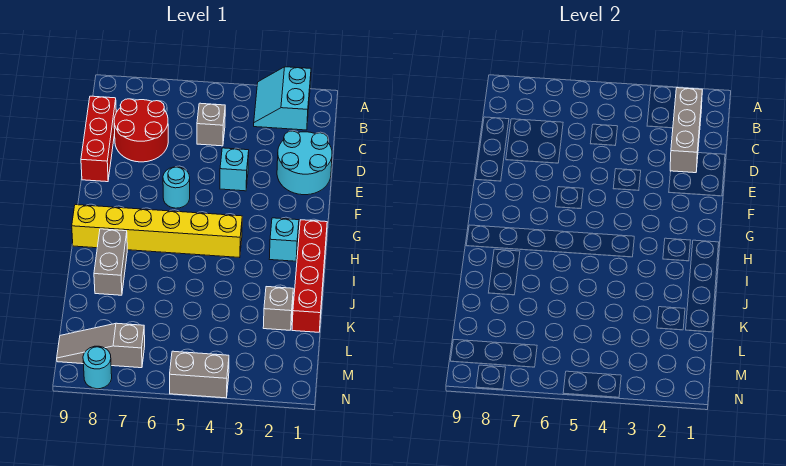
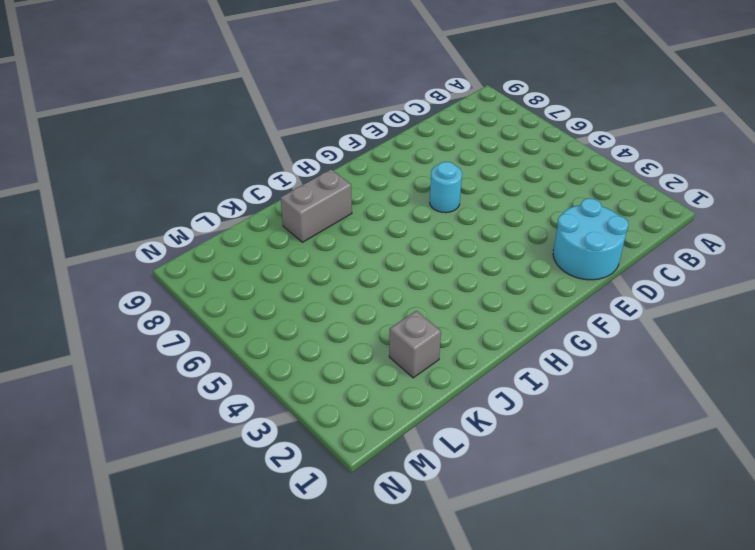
none -> cyan slope A2:B3 level 1 top 2
none -> grey brick C5 level 1
none -> red round brick C7:D8 level 1

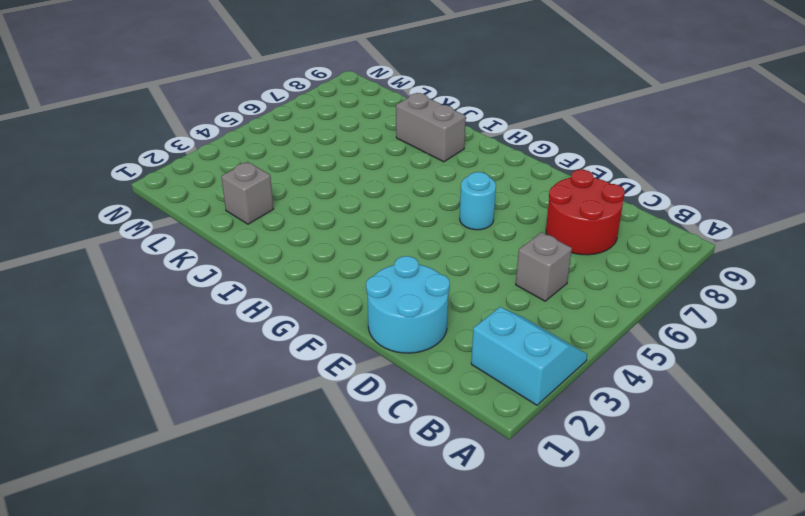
none -> red brick C9:E9 level 1
none -> cyan brick E4 level 1
none -> red brick H1:K1 level 1

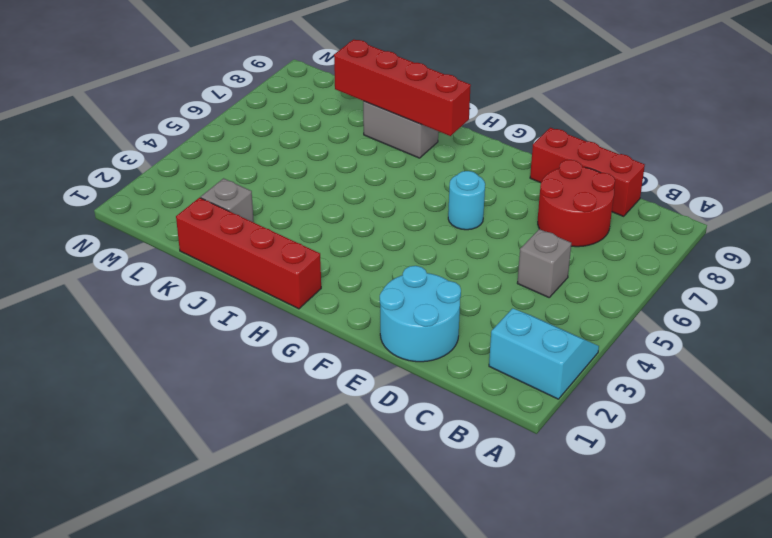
red brick H8:K8 level 2 -> none
none -> cyan brick E4 level 1
none -> cyan brick H2 level 1
none -> yellow brick H4:H9 level 1

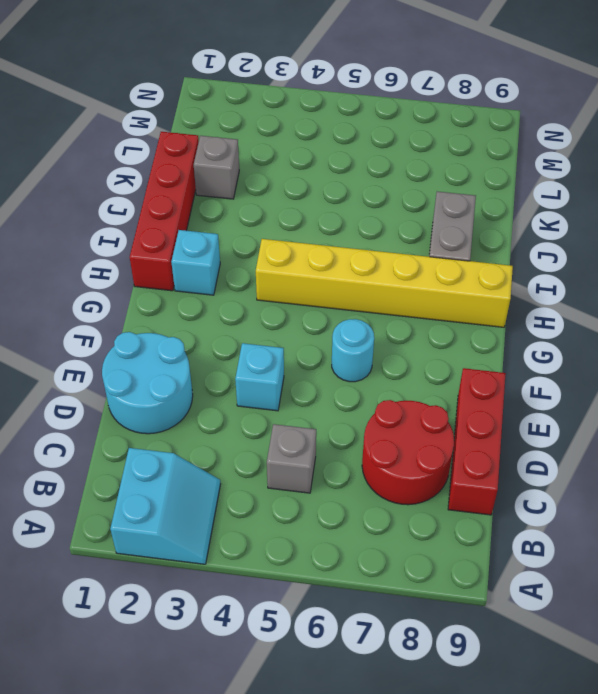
none -> grey slope M7:M9 level 1 top 7
none -> grey brick N4:N5 level 1
none -> cyan round brick N8 level 1

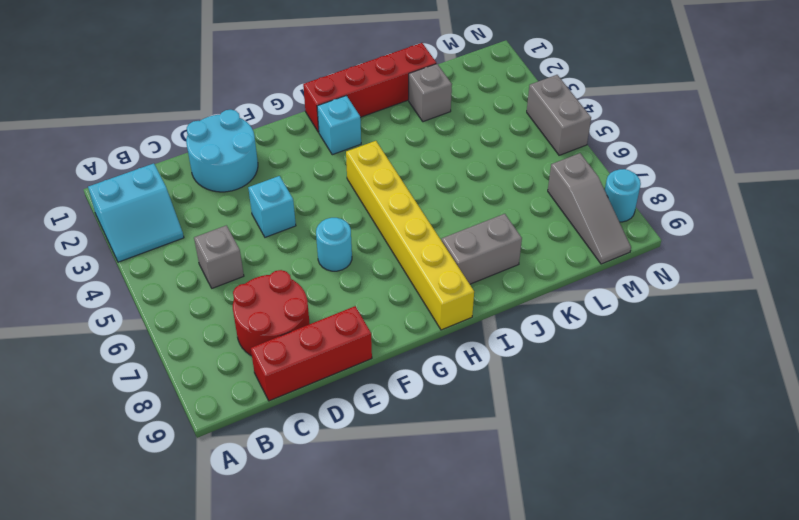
none -> grey brick B2:D2 level 2

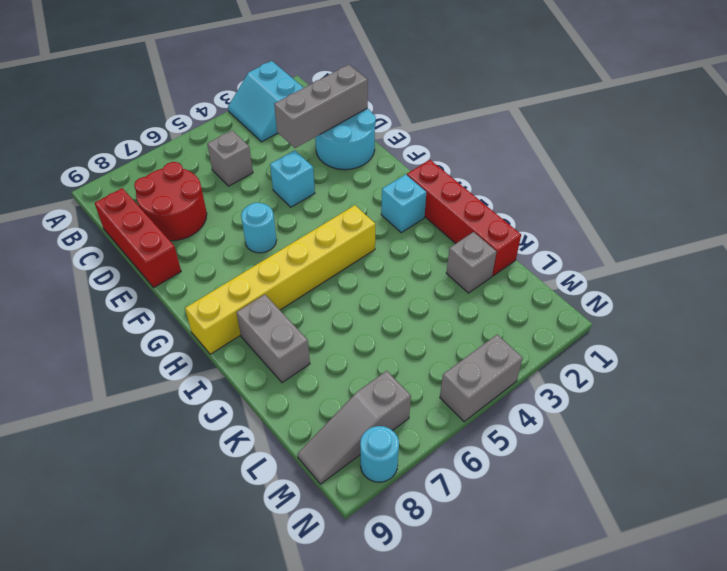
grey brick D1:D3 level 2 -> grey brick B2:D2 level 2

